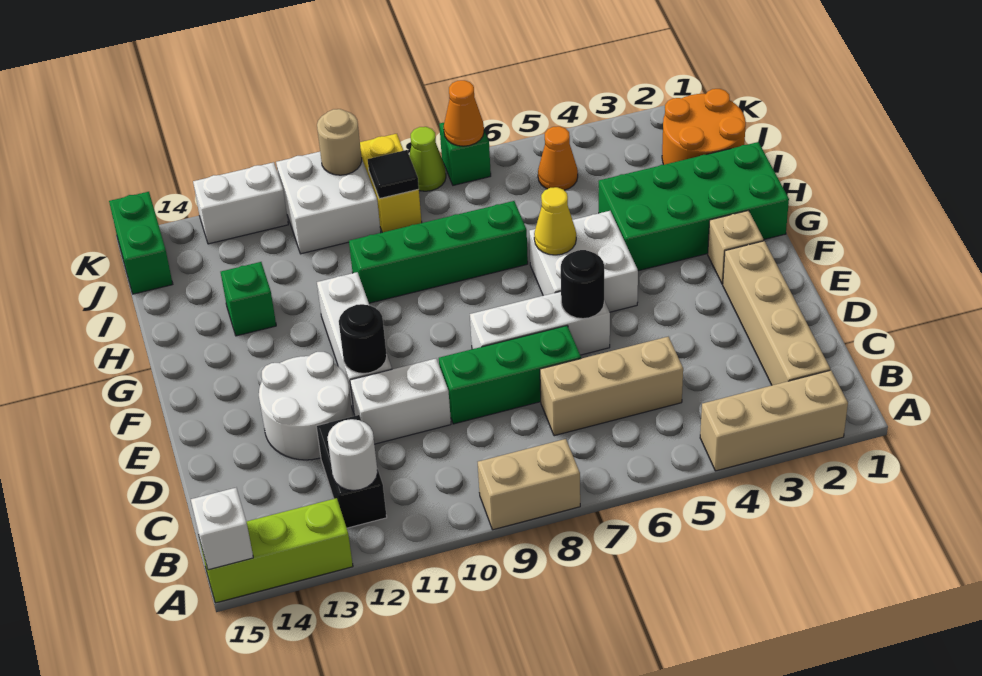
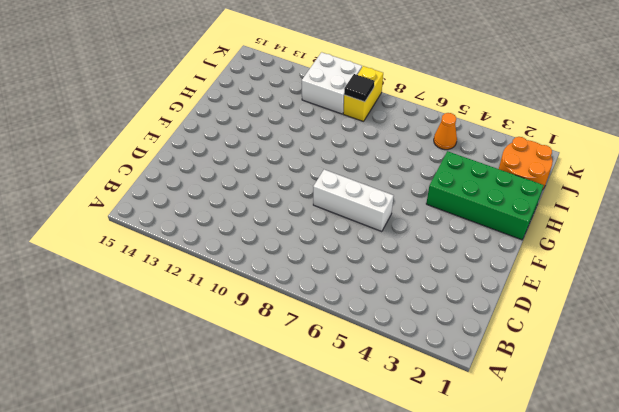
none -> tan brick A2:A4 level 1
none -> tan brick A8:A9 level 1
none -> lime brick A13:A15 level 1
none -> tan brick B2:E2 level 1

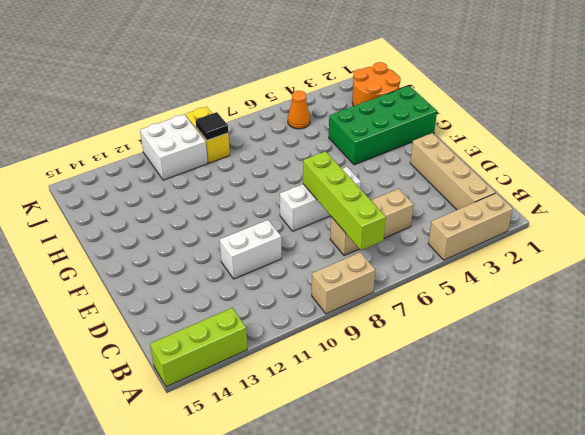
lime brick B7:E7 level 2 -> none
none -> black brick B12:C12 level 1
none -> green brick D7:D9 level 1
none -> white round brick D12:E13 level 1
none -> white brick E11:G11 level 1

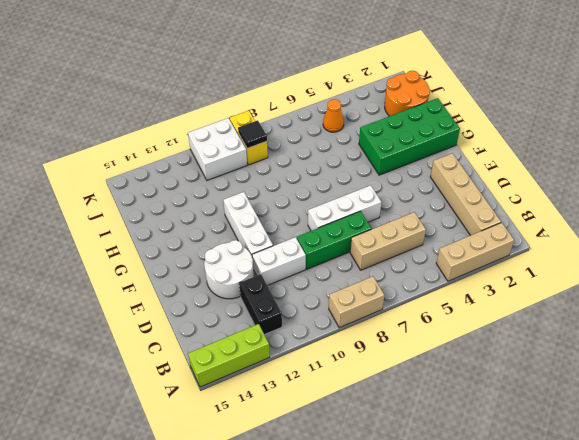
none -> tan brick F2 level 1
none -> white brick F5:G6 level 1
none -> green brick H7:H10 level 1
none -> green brick H13 level 1

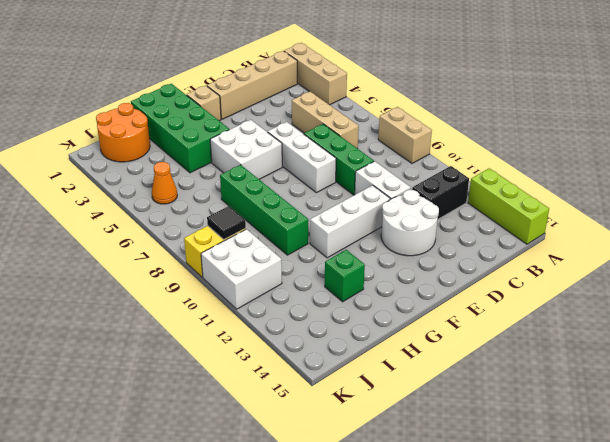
none -> green brick J15:K15 level 1
none -> green brick K7 level 1
none -> lime cone K8 level 1
none -> white brick K12:K13 level 1

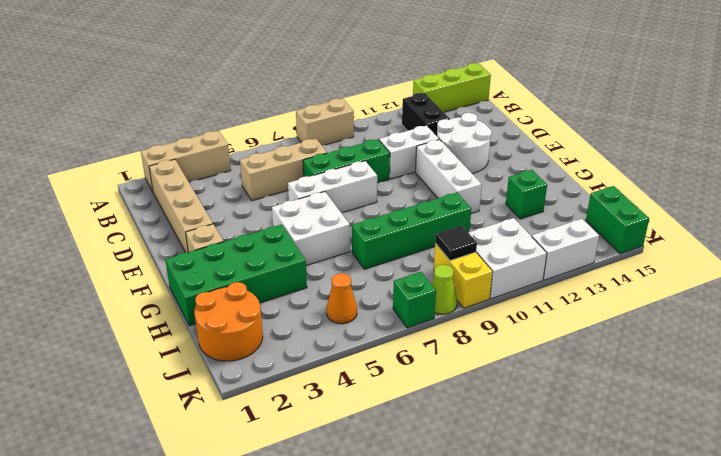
none -> white brick A15 level 2
none -> white round brick B12 level 2
none -> black round brick E6 level 2
none -> black round brick E11 level 2

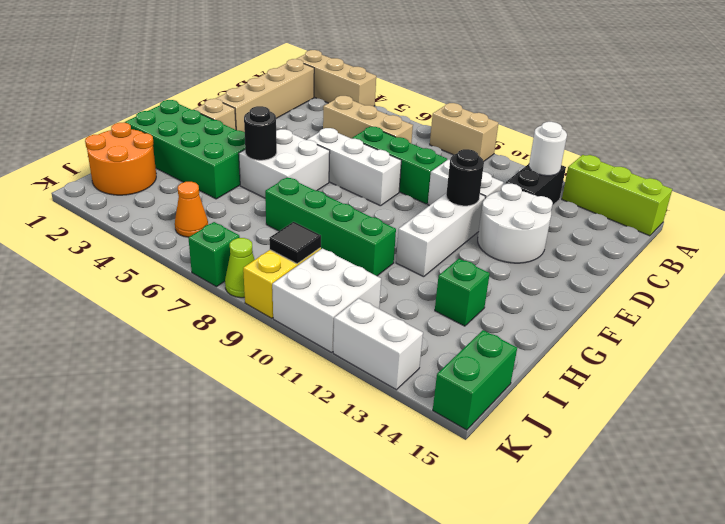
black round brick G5 level 2 -> black round brick E6 level 2
none -> white brick A15 level 2
none -> yellow cone G6 level 2
none -> orange cone K7 level 2
none -> tan round brick K10 level 2

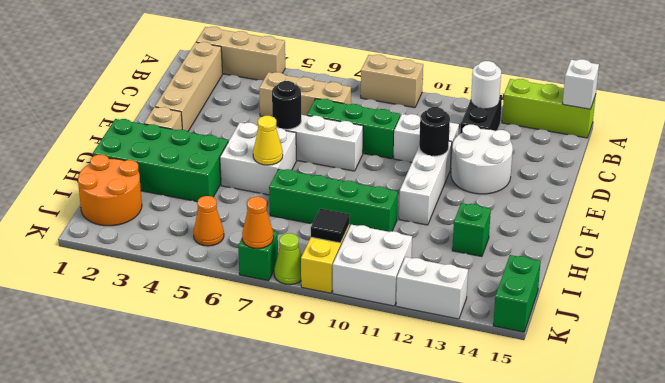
none -> tan round brick K10 level 2

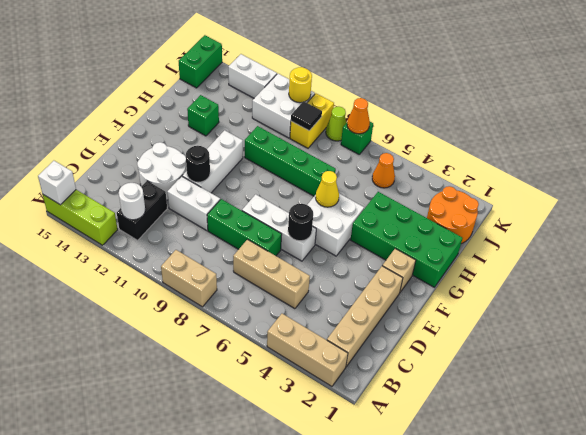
yellow round brick K10 level 2 -> tan round brick K10 level 2

